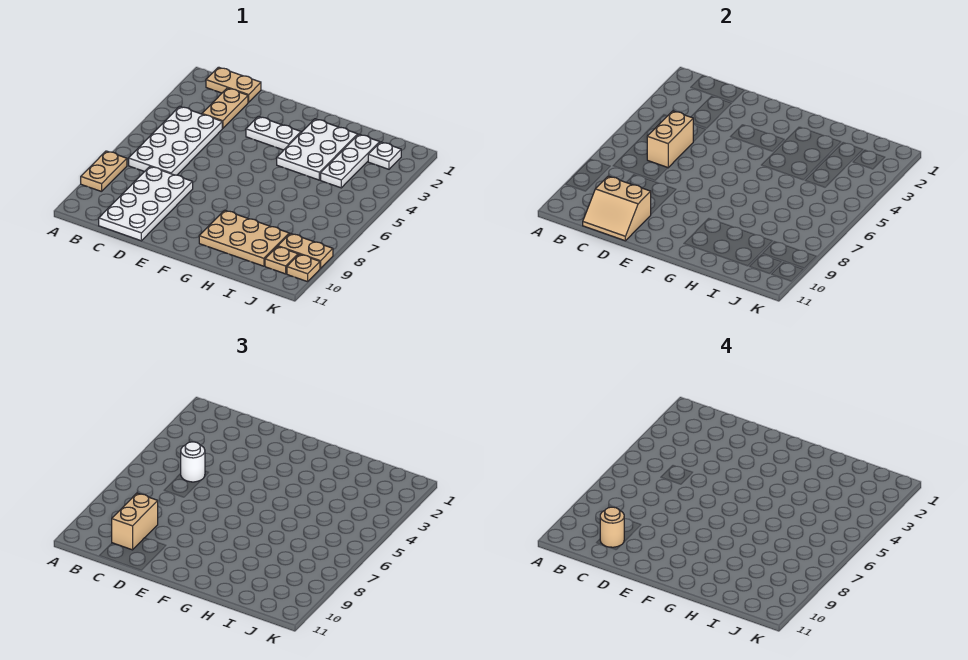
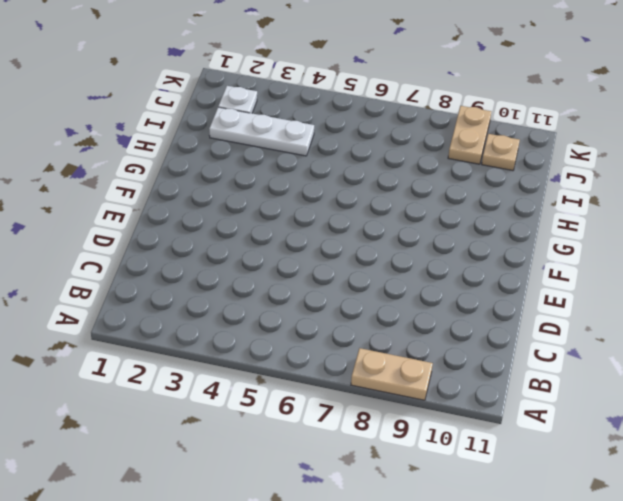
none -> tan plate B1:C1 level 1
none -> white plate B4:C7 level 1
none -> tan plate C2:C3 level 1

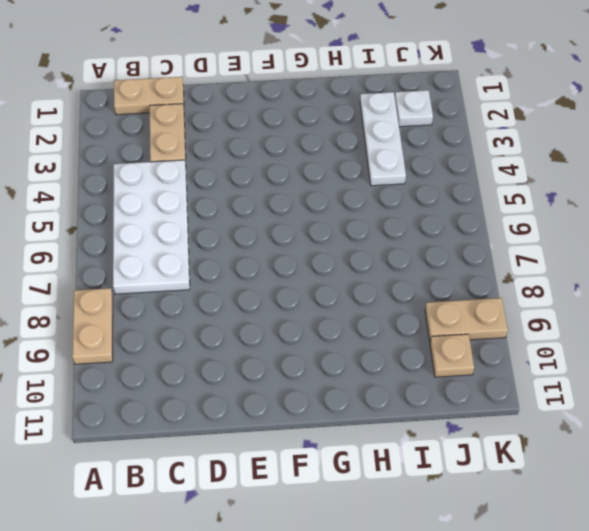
none -> white plate C8:D11 level 1
none -> white plate E3:F3 level 1
none -> white plate G2:H4 level 1

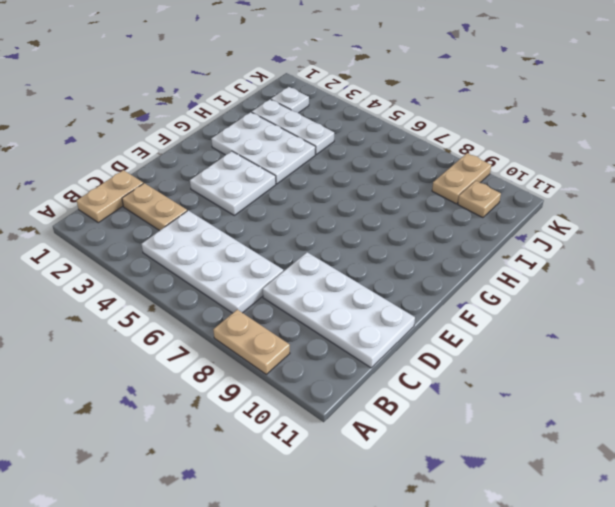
white plate E3:F4 level 1 -> white plate E3:F3 level 1
none -> tan plate G9:I10 level 1
none -> tan plate K10 level 1
none -> tan brick C5:C6 level 2

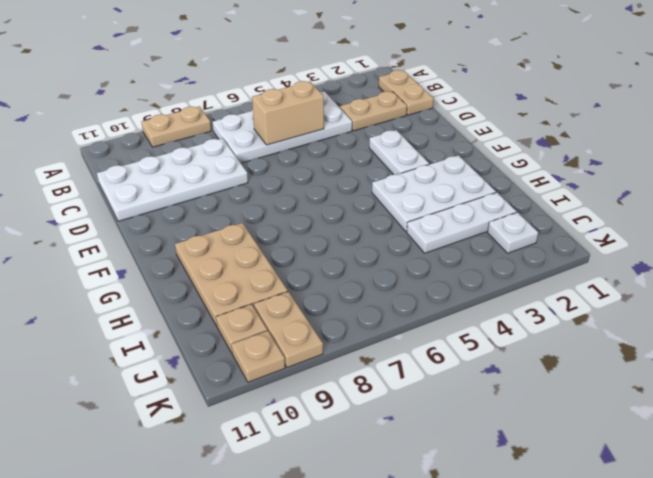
none -> tan slope C10:D11 level 2 top 10
none -> white round brick C5 level 3
none -> tan brick C9:C10 level 3

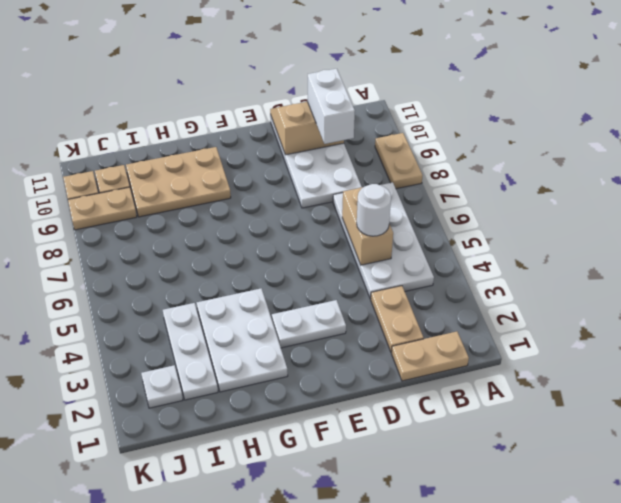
white brick C9:C10 level 3 -> tan brick C9:C10 level 3
none -> tan round brick C10 level 4

